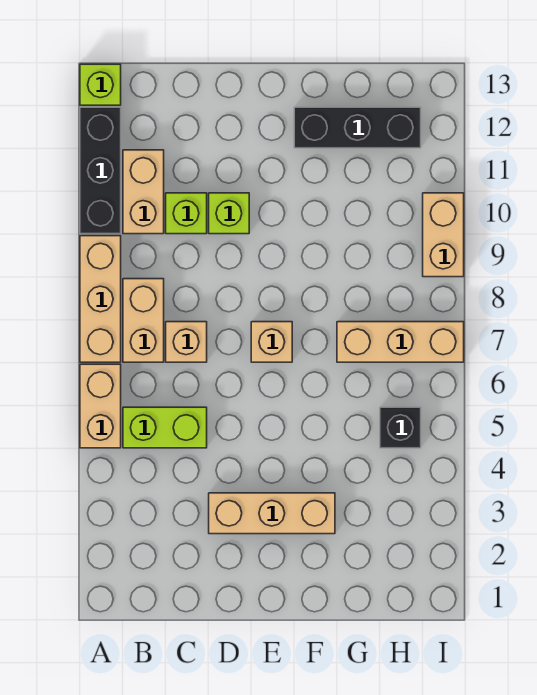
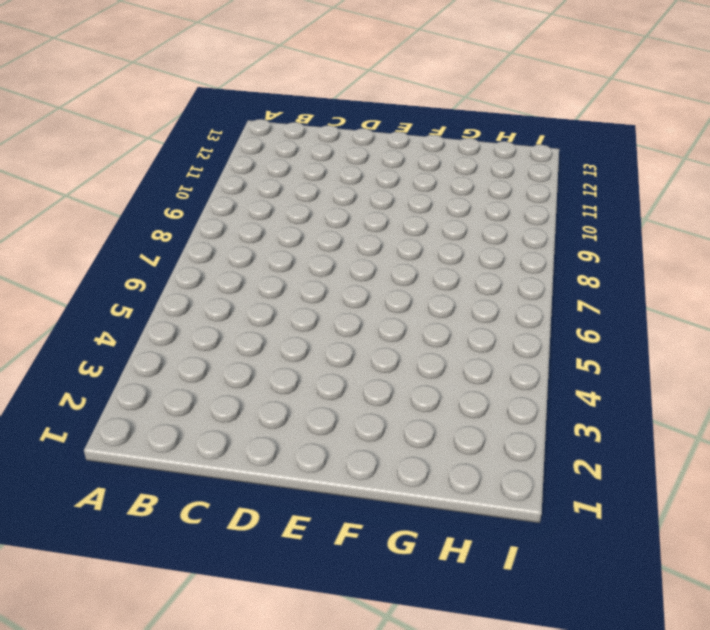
none -> tan brick A5:A6 level 1
none -> tan brick A7:A9 level 1
none -> black brick A10:A12 level 1

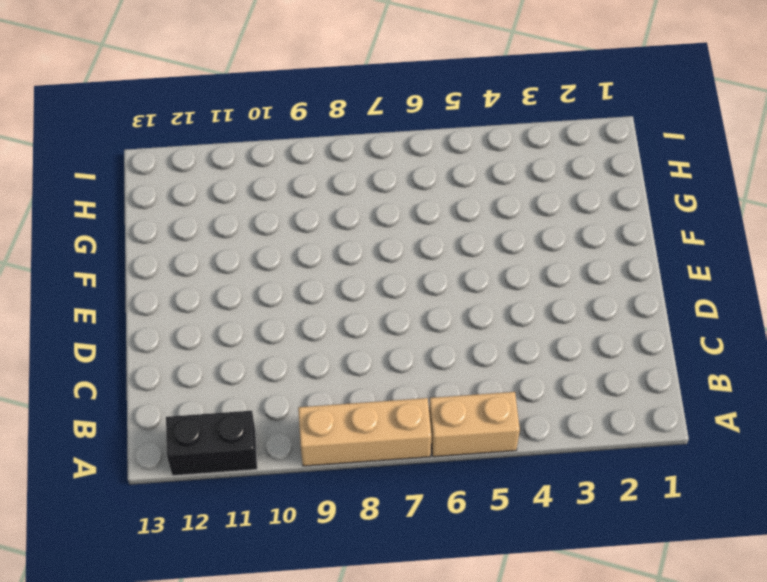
black brick A11:A12 level 1 -> black brick A10:A12 level 1
none -> lime brick A13 level 1
none -> lime brick B5:C5 level 1
none -> tan brick B7:B8 level 1

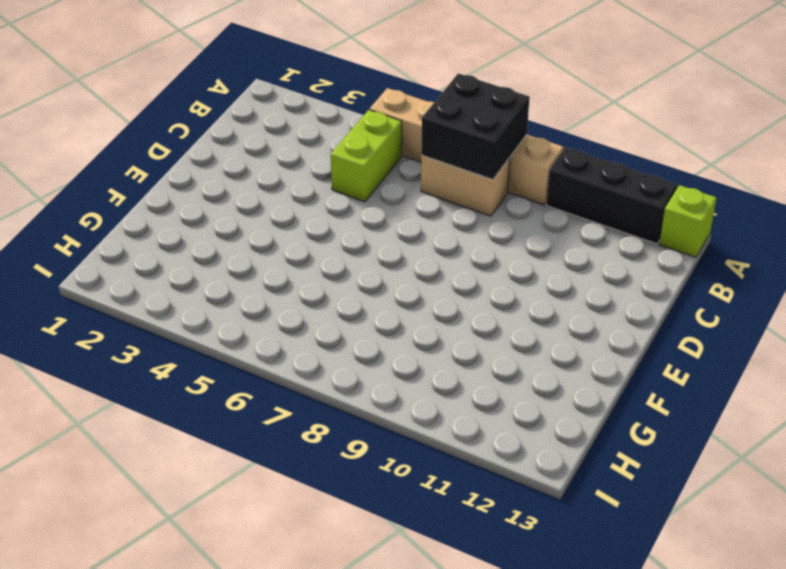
black brick A7:B8 level 2 -> none
none -> tan brick B10:B11 level 1
none -> tan brick C7 level 1
none -> lime brick C10 level 1

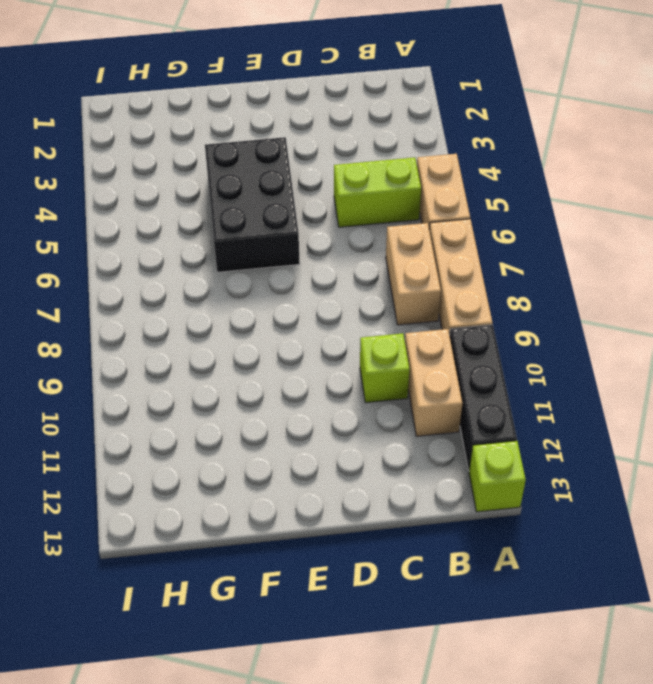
black brick E4:F6 level 1 -> none
none -> tan brick C7 level 1
none -> tan brick D3:F3 level 1
none -> lime brick D10 level 1

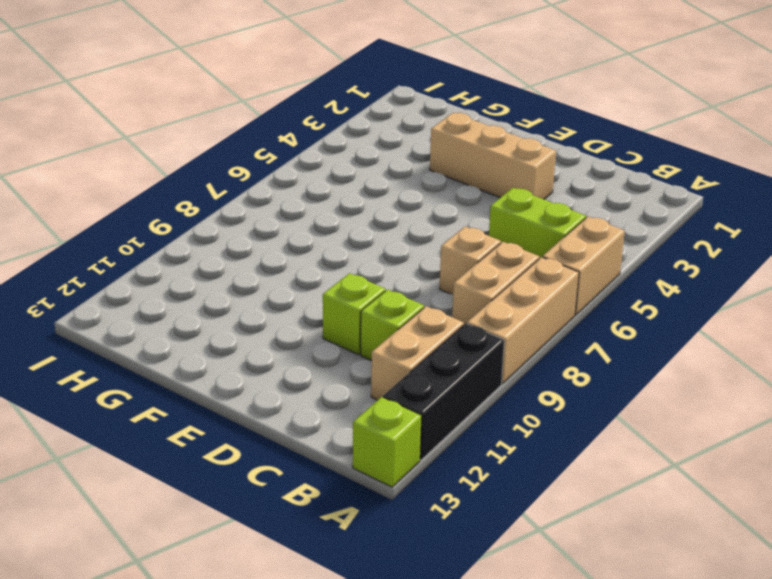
none -> tan brick E7 level 1
none -> black brick F12:H12 level 1
none -> tan brick G7:I7 level 1

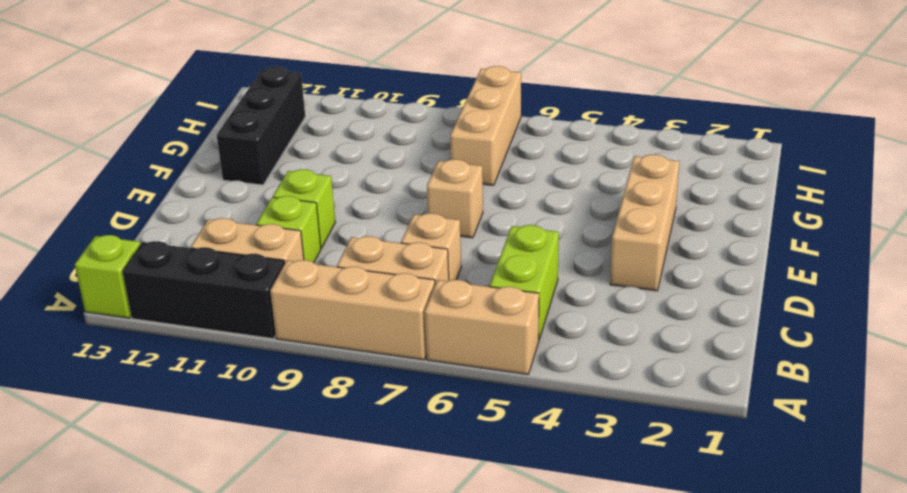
none -> black brick H5 level 1
none -> tan brick I9:I10 level 1

